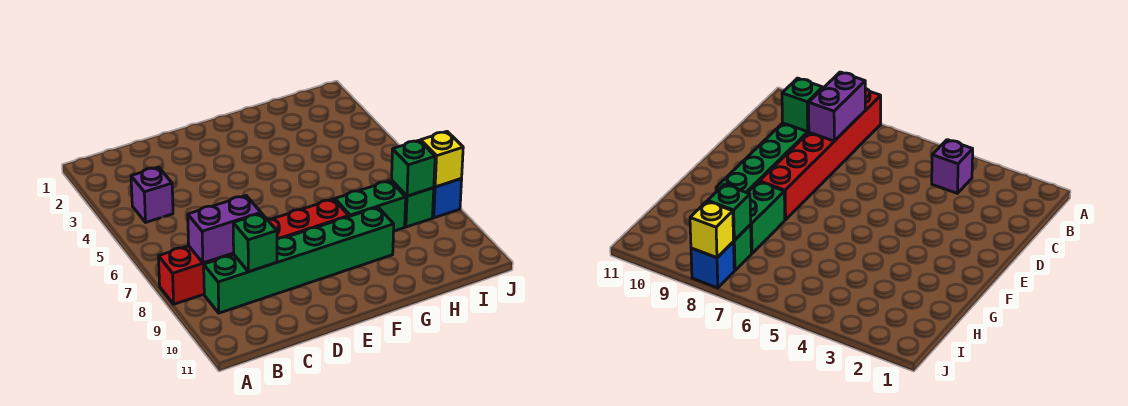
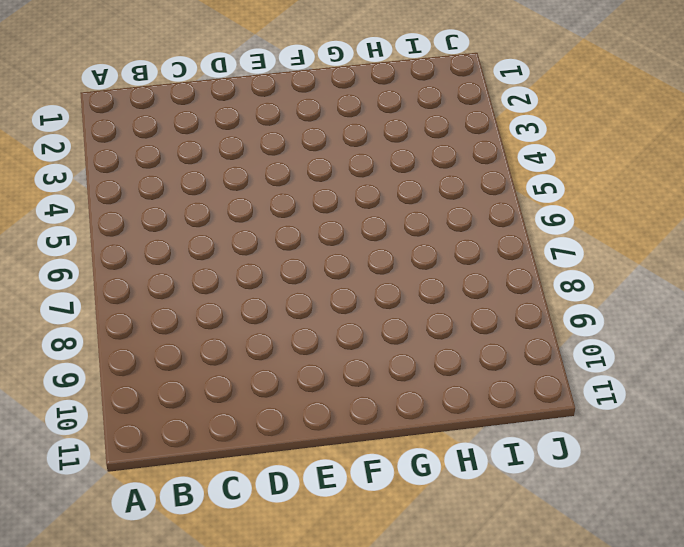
none -> red brick A8:F8 level 1
none -> purple brick B4 level 1

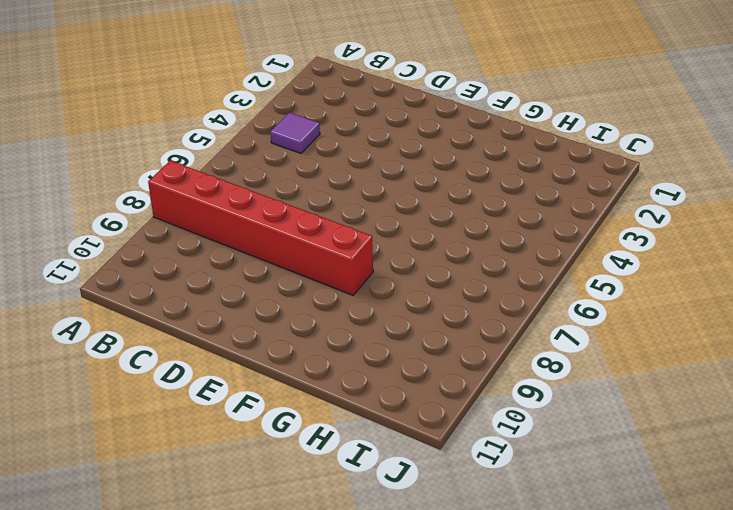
purple tile B4 level 1 -> purple brick B4 level 1
none -> green brick B9:G9 level 1
none -> green brick G8:H8 level 1

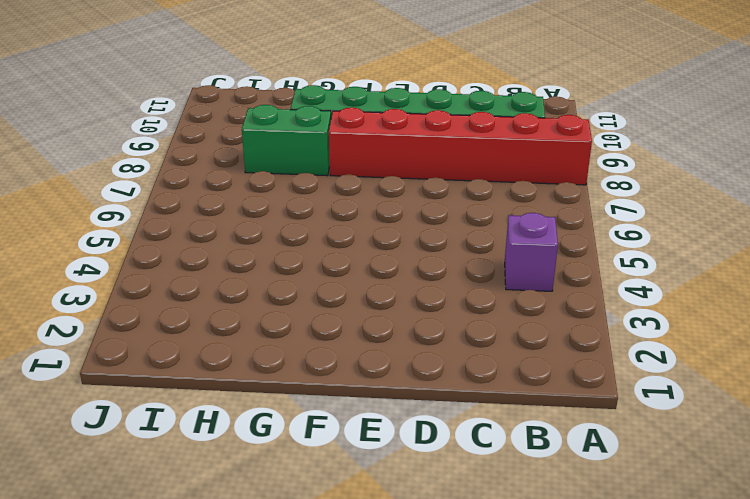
none -> green brick I8 level 1
none -> blue brick J8 level 1

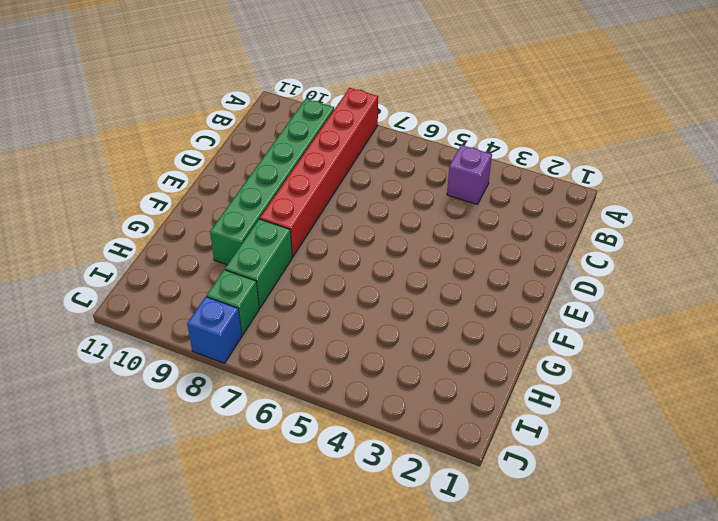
none -> purple brick B8:C8 level 2
none -> green brick C9 level 2

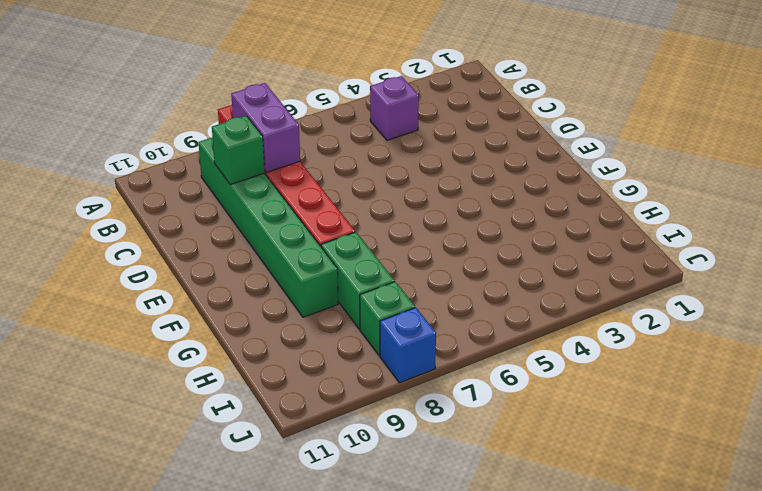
none -> green brick I8 level 2
none -> yellow brick J8 level 2

